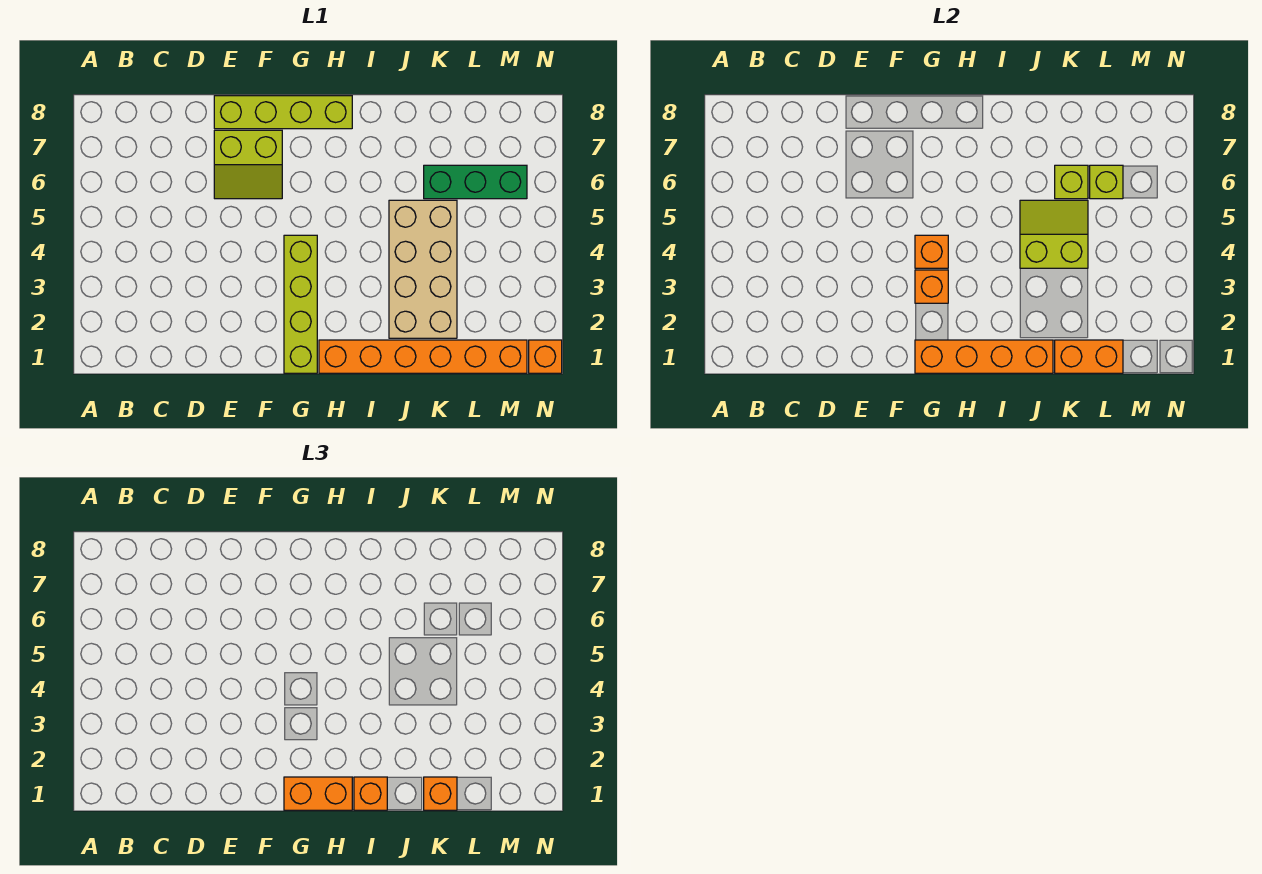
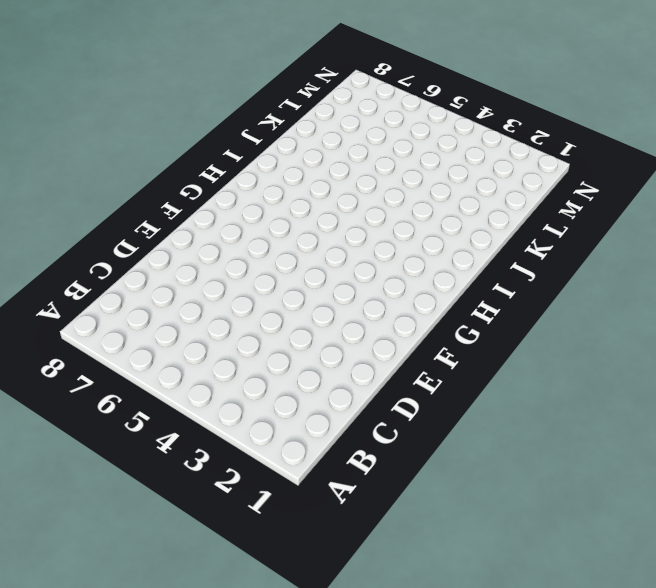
none -> lime slope E6:F7 level 1 top 7
none -> lime brick E8:H8 level 1
none -> lime brick G1:G4 level 1

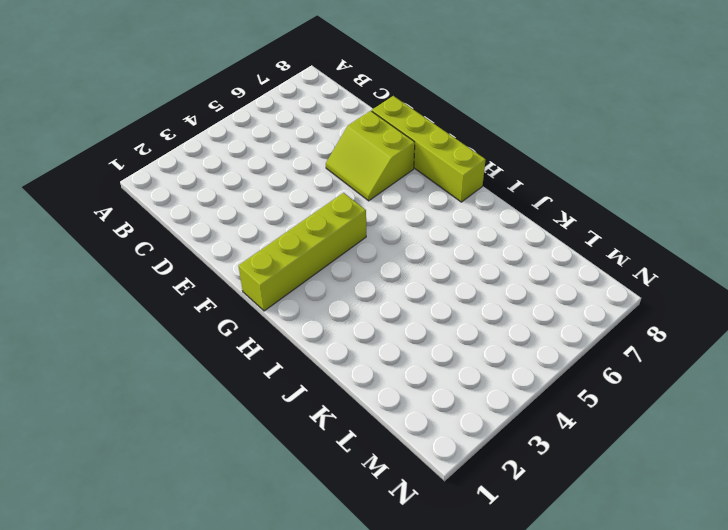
none -> orange brick H1:M1 level 1
none -> tan brick J2:K5 level 1
none -> green brick K6:M6 level 1

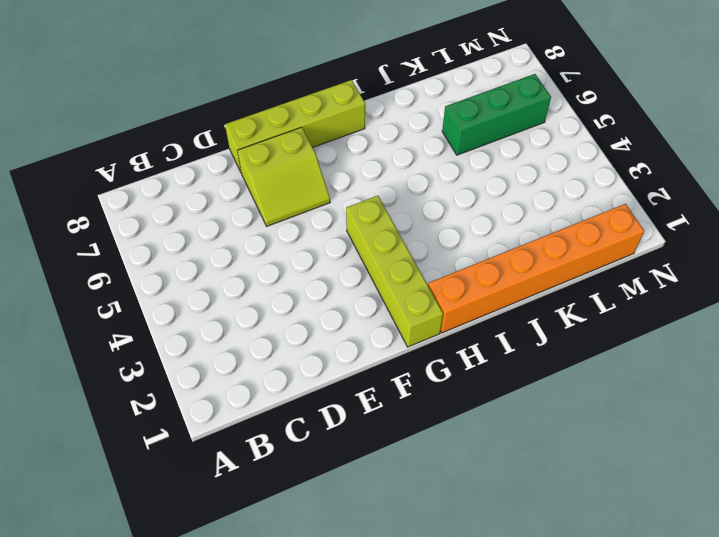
none -> tan brick J2:K5 level 1
none -> orange brick N1 level 1
none -> orange brick G1:J1 level 2

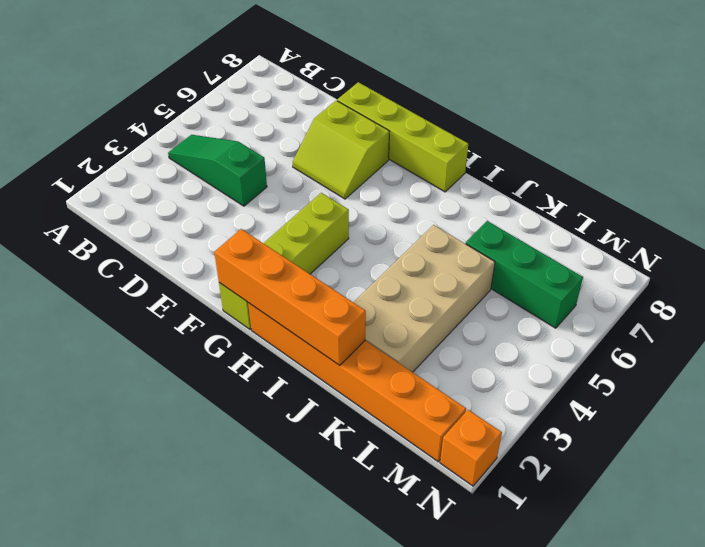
green slope B4:D4 level 1 top D -> none
none -> orange brick G3 level 2
none -> orange brick G4 level 2
none -> lime slope J4:K5 level 2 top 4

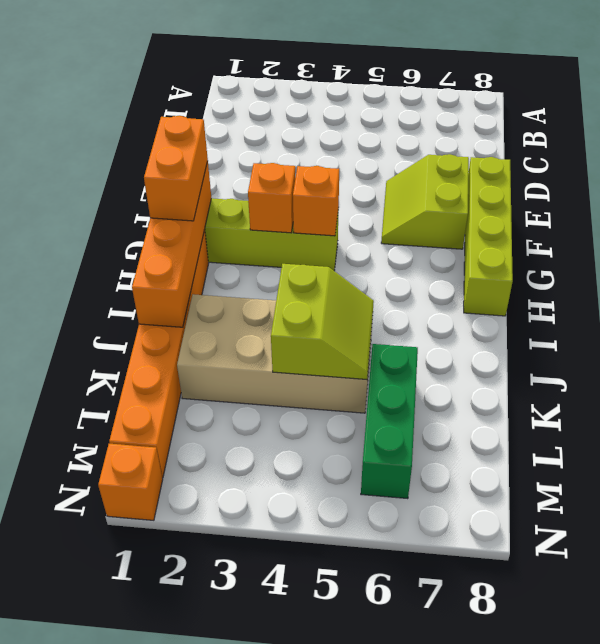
none -> orange brick K1:L1 level 2
none -> lime brick K6 level 2
none -> lime brick L6 level 2

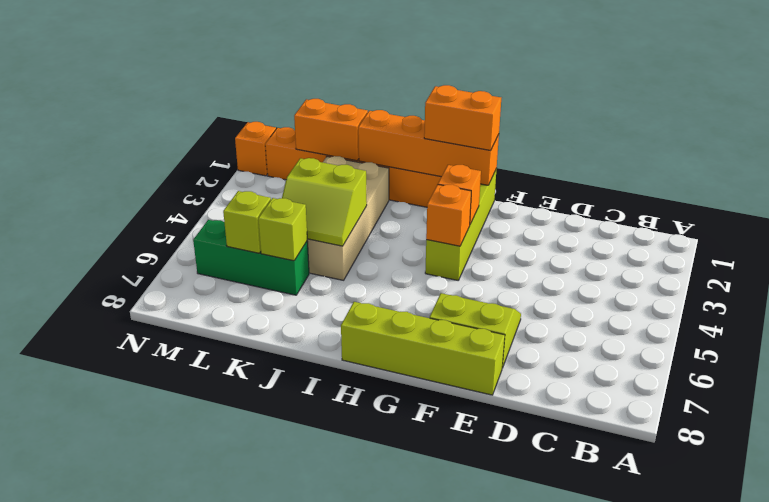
none -> orange brick I1 level 3
none -> orange brick K1 level 3

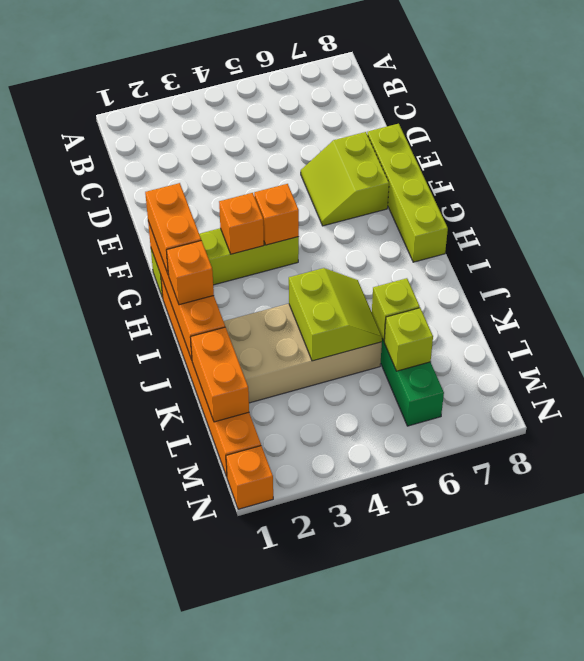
none -> orange brick K1 level 3

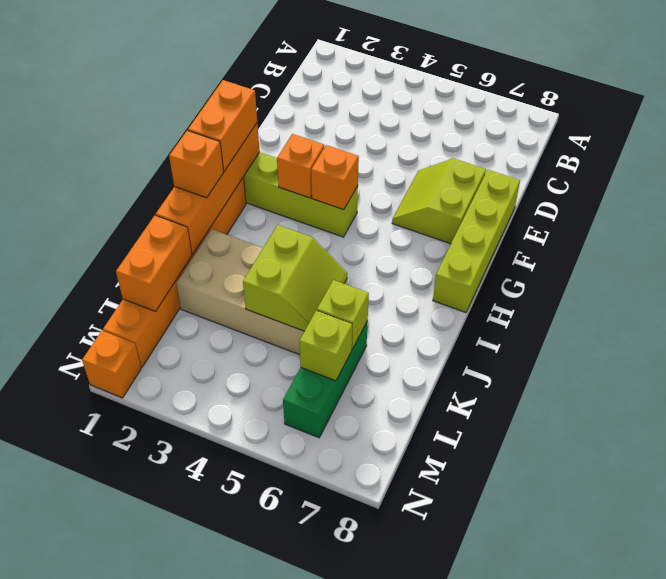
none -> orange brick K1 level 3

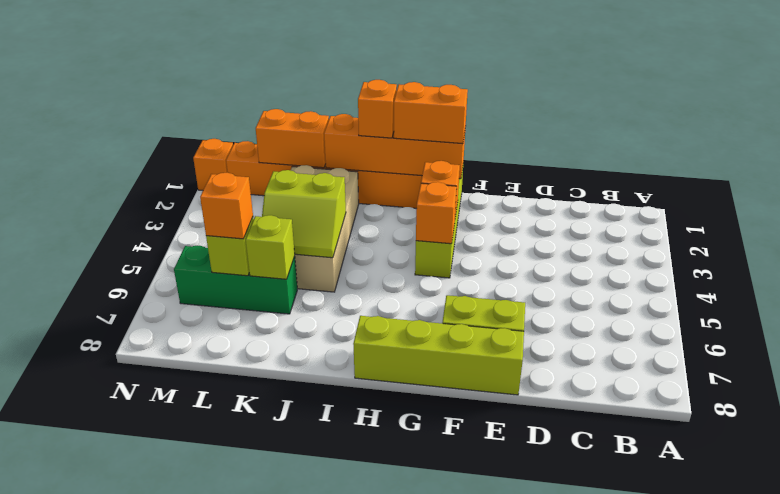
orange brick L6 level 3 -> orange brick K1 level 3

